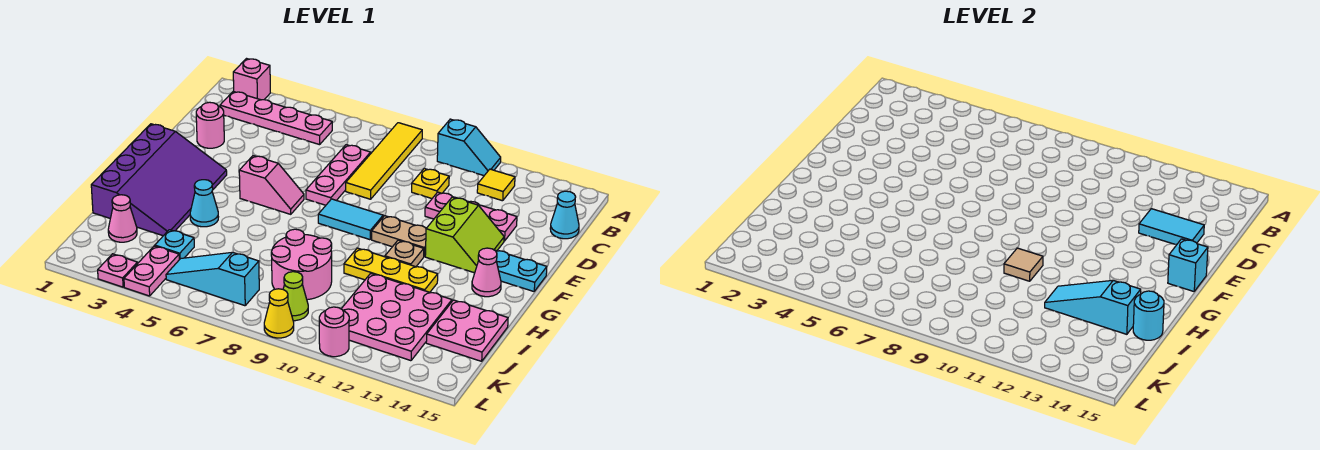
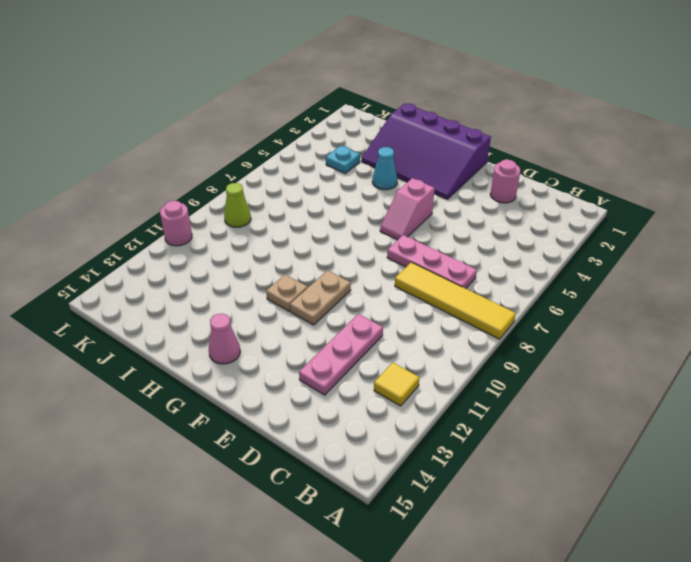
none -> pink brick A2 level 1
none -> cyan slope A10:A11 level 1 top 10
none -> pink plate B2:B5 level 1
none -> yellow plate C10 level 1

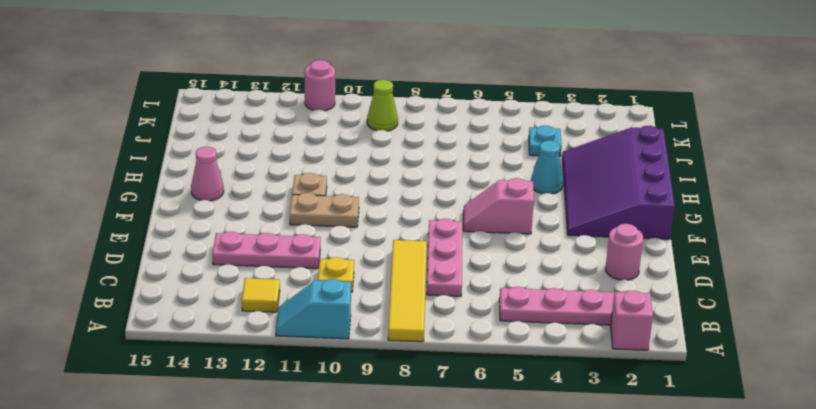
none -> cyan cone C15 level 1
none -> lime slope E12:F13 level 1 top 12
none -> cyan tile F8:F9 level 1
none -> cyan plate F14:F15 level 1

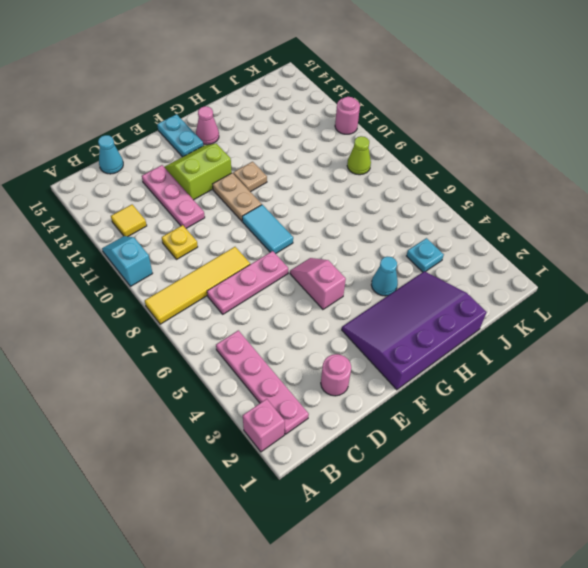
none -> yellow plate H10:H12 level 1
none -> pink round brick I8:J9 level 1
none -> pink plate I11:K13 level 1
none -> pink plate I14:J15 level 1

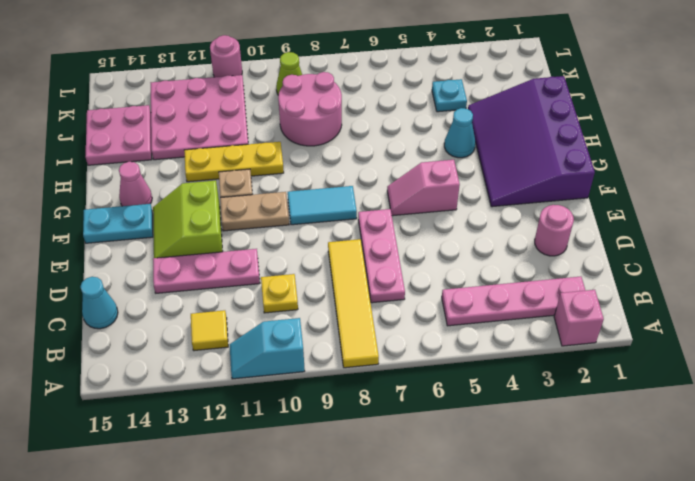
none -> pink cone J2 level 1
none -> pink plate K4:L4 level 1
none -> cyan slope K5:K7 level 1 top 7
none -> pink plate L3 level 1

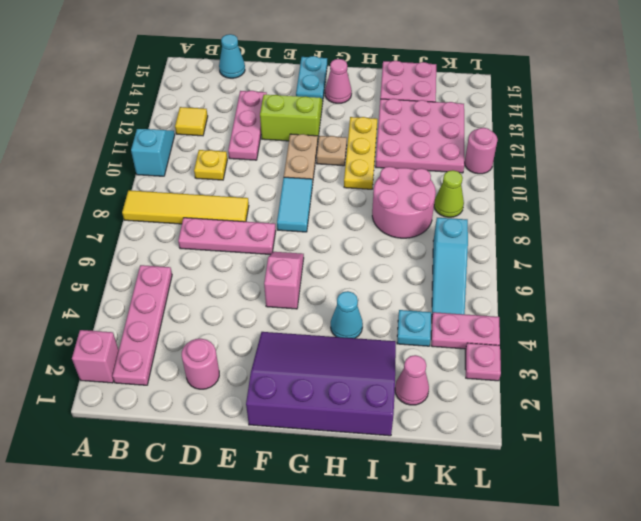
none -> yellow cone L9 level 1
none -> cyan tile D13:D14 level 2
none -> cyan brick F15 level 2
none -> tan tile H10 level 2

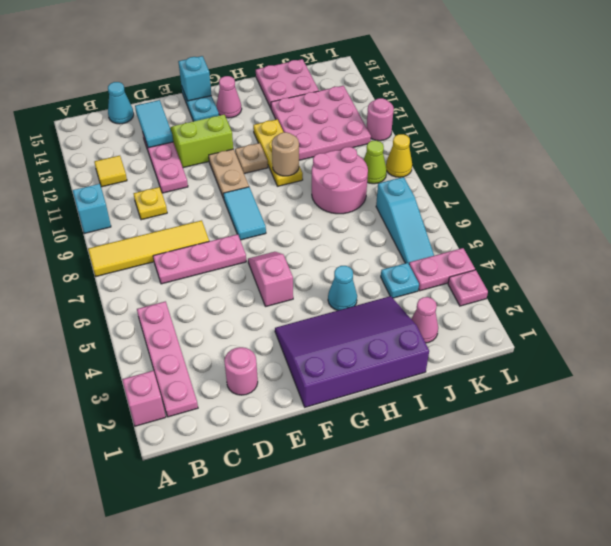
tan round brick H10 level 2 -> tan tile H10 level 2
none -> cyan slope I12:I14 level 2 top 14
none -> cyan round brick I15 level 2

